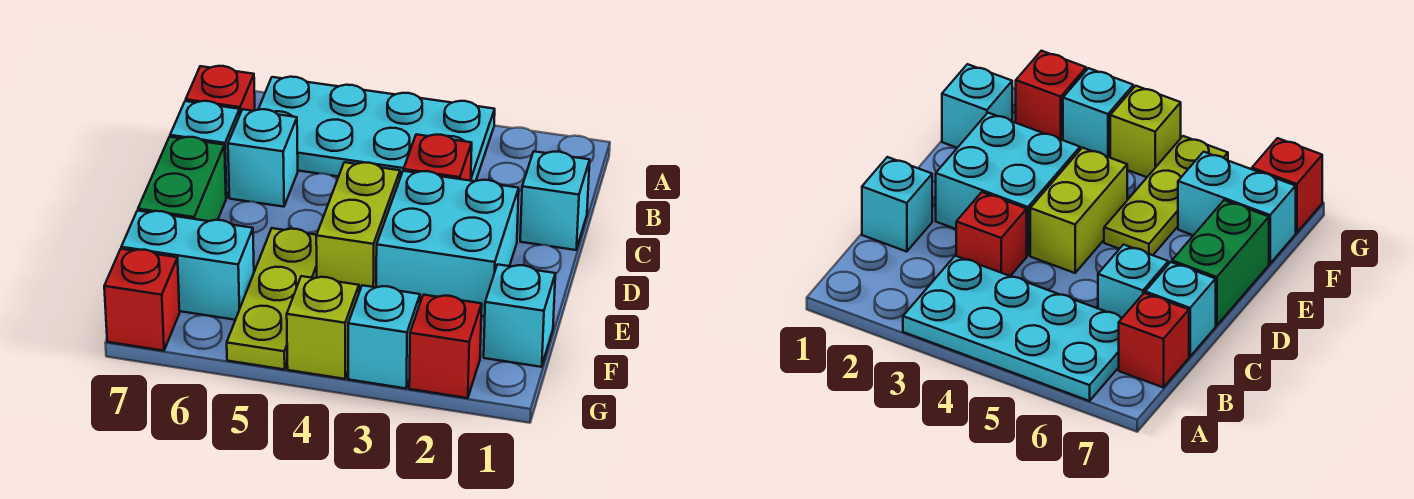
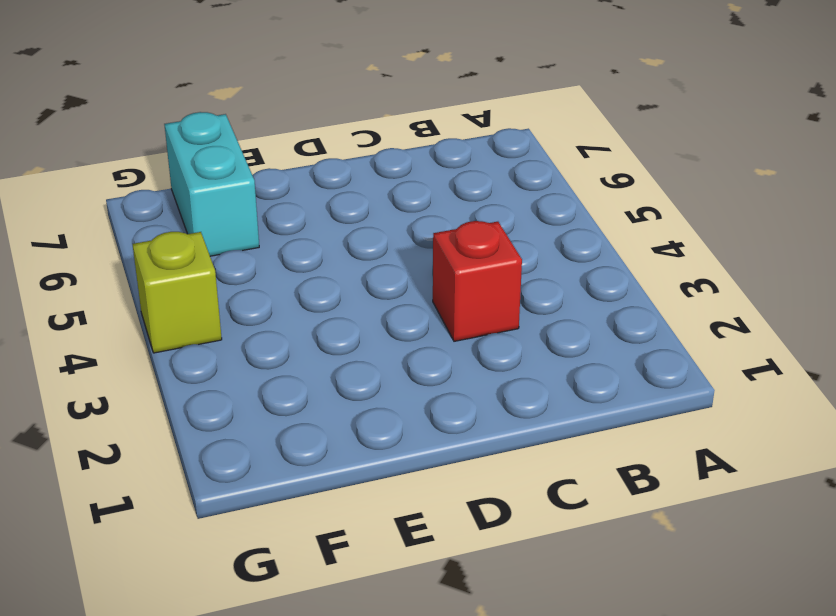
none -> cyan plate A3:B6 level 1
none -> red brick B7 level 1
none -> cyan brick C1 level 1

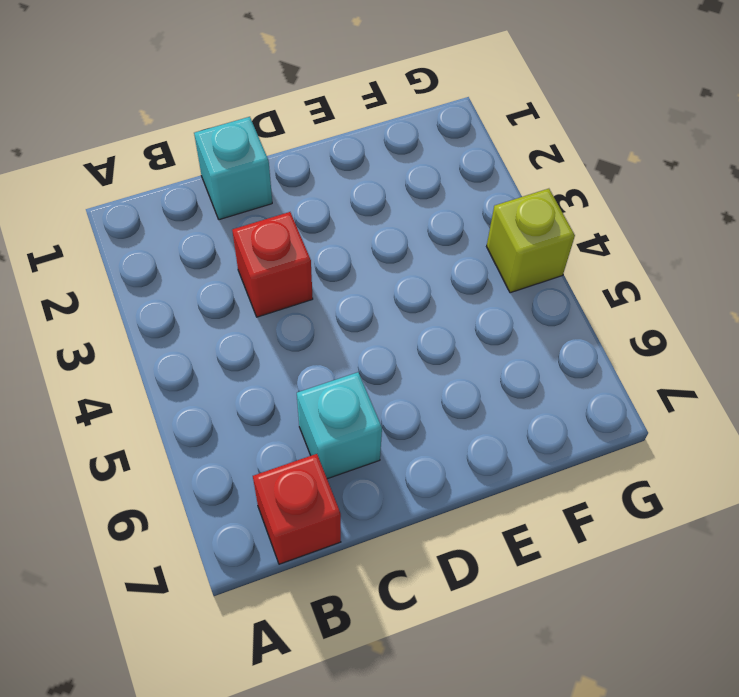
none -> cyan plate A3:B6 level 1
none -> cyan brick C7 level 1
none -> cyan brick D2:E3 level 1

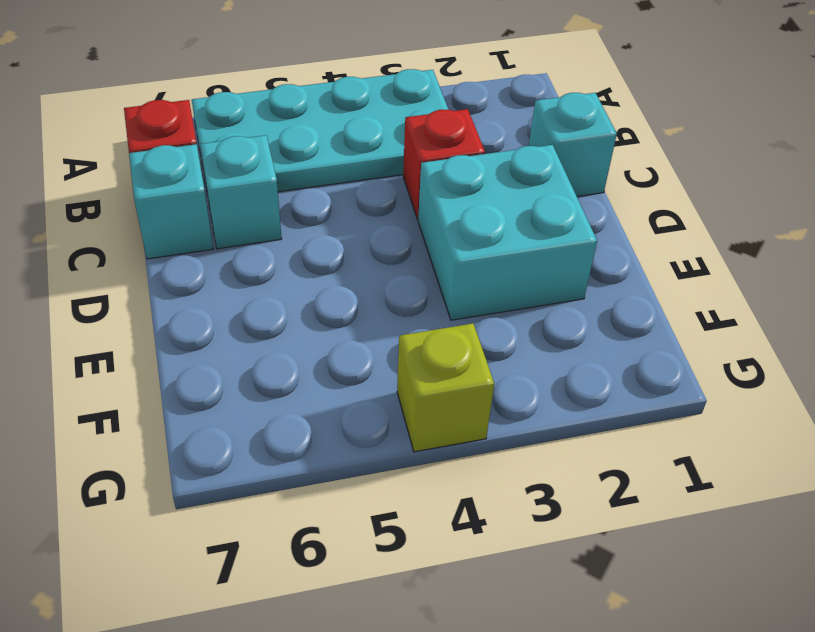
none -> lime brick D4:E4 level 1
none -> green brick D7:E7 level 1
none -> lime plate E5:G5 level 1

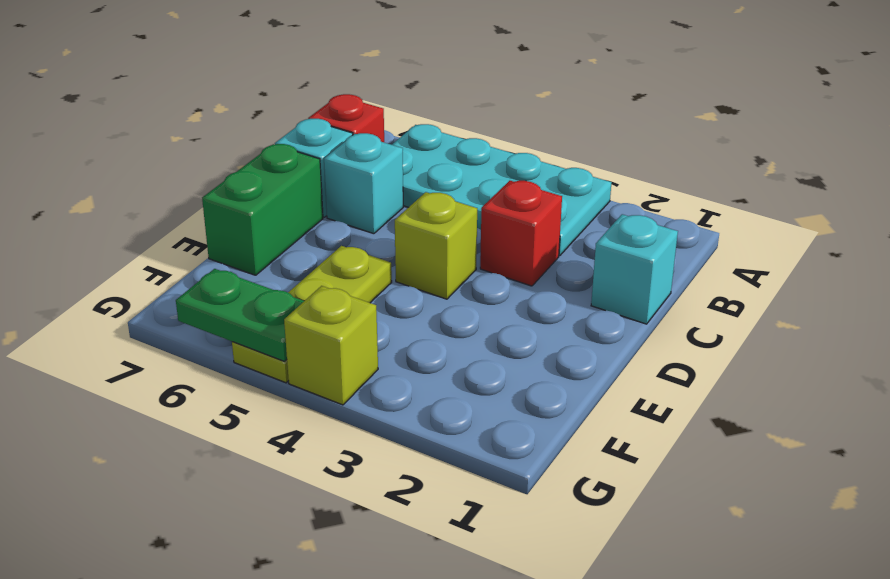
lime brick D4 level 1 -> lime brick D4:E4 level 1
green plate G5:G6 level 2 -> none
none -> cyan brick D2:E3 level 1
none -> cyan brick F1 level 1
none -> cyan brick F6:F7 level 1

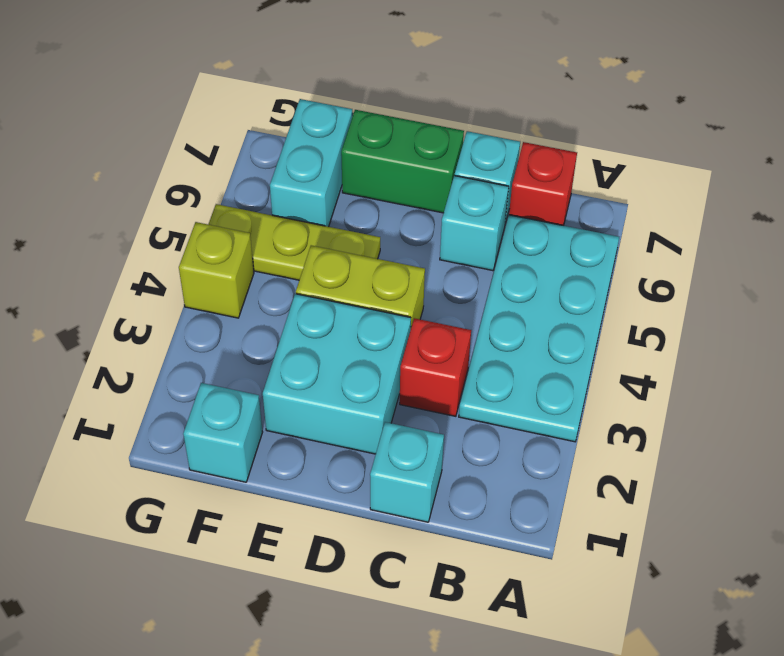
none -> red brick G2 level 1
none -> cyan brick G3 level 1
none -> red brick G7 level 1

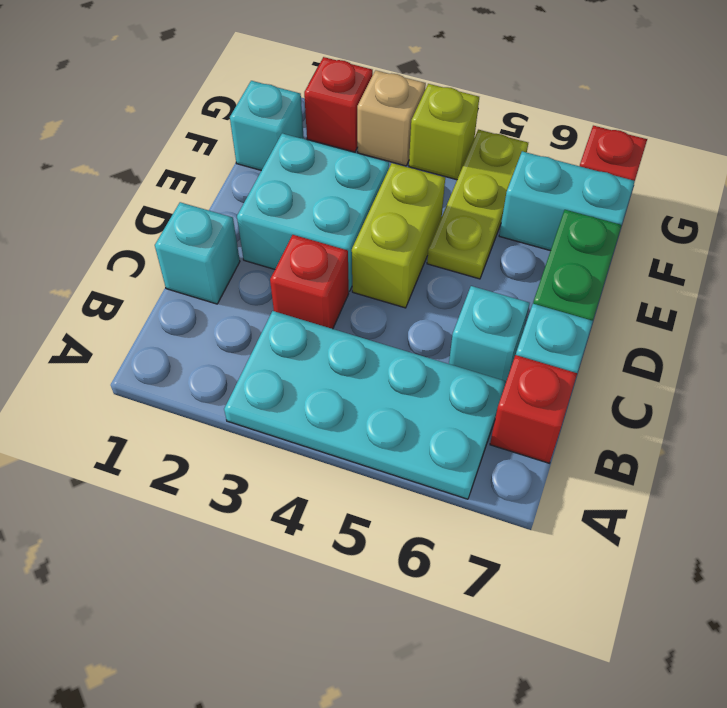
tan brick G3 level 1 -> cyan brick G3 level 1

